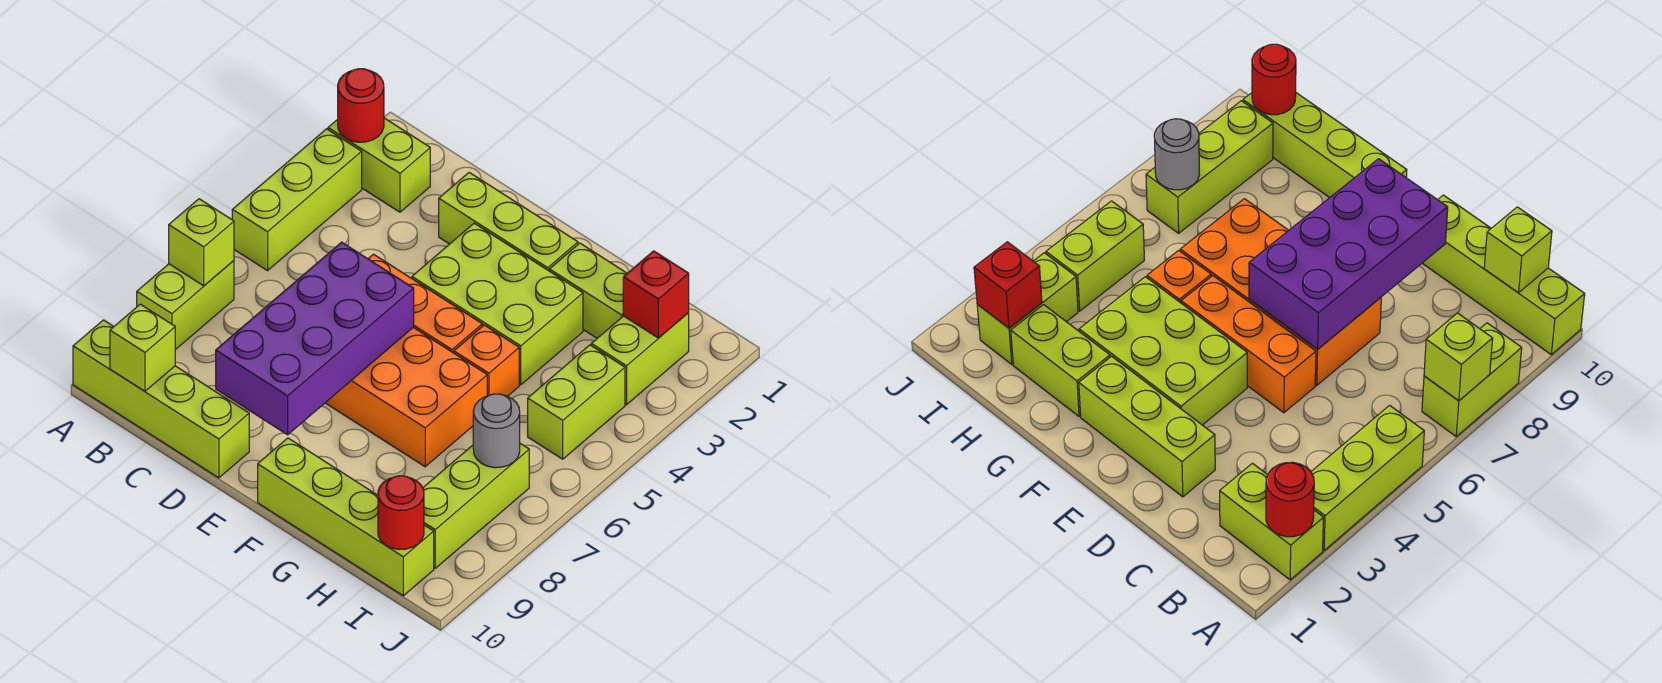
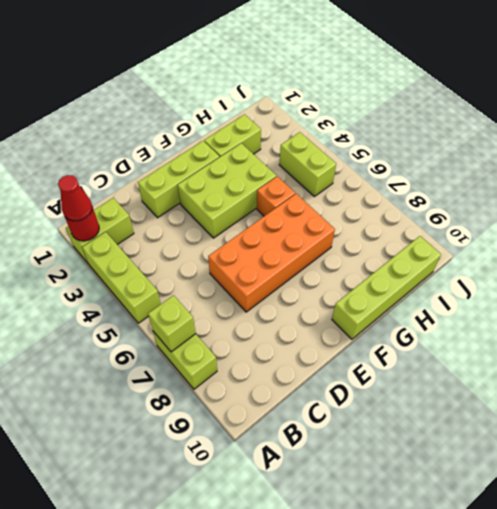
red cone A2 level 3 -> none
none -> lime brick A10:D10 level 1
none -> orange brick D5:F5 level 1
none -> lime brick I2:I3 level 1

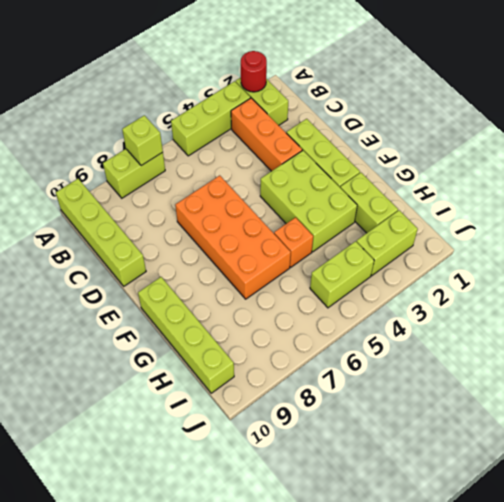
orange brick B3:D3 level 1 -> orange brick D5:F5 level 1
none -> lime brick I7:I9 level 1
none -> lime brick B10 level 2
none -> purple brick D6:E9 level 2

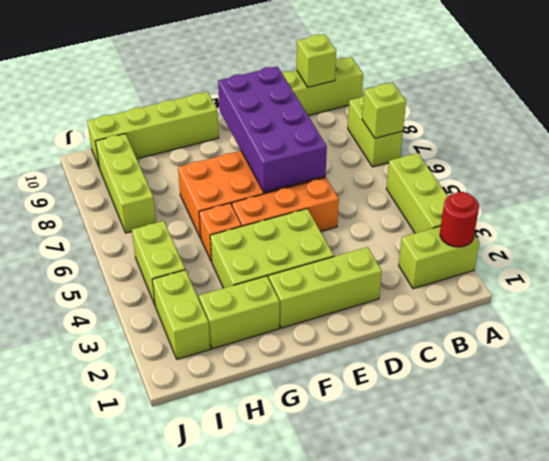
none -> red brick I2 level 2
none -> grey round brick I7 level 2
none -> red round brick I10 level 2

